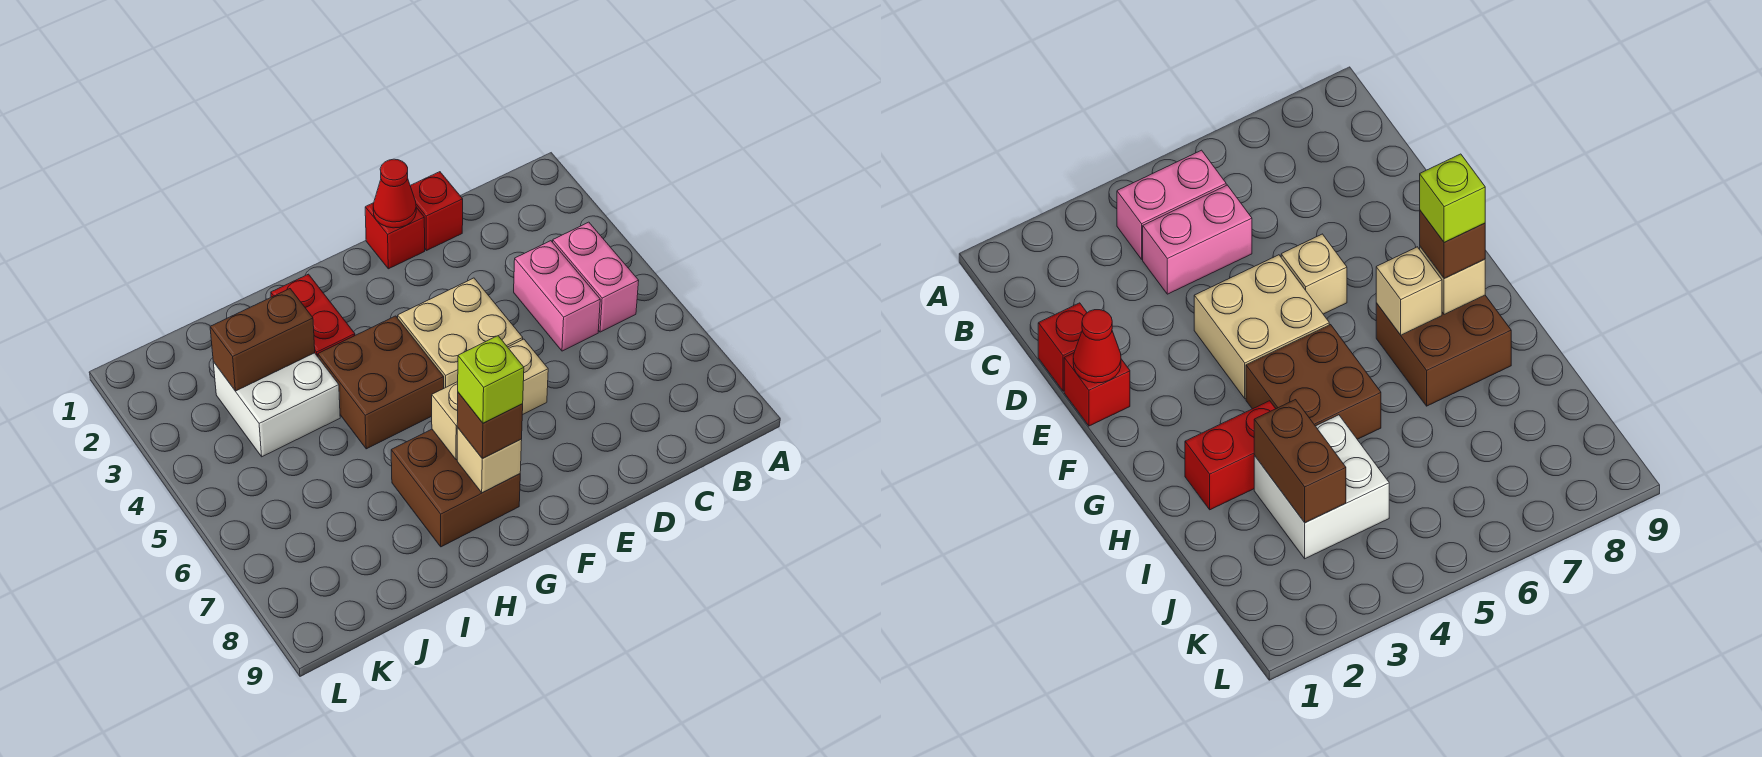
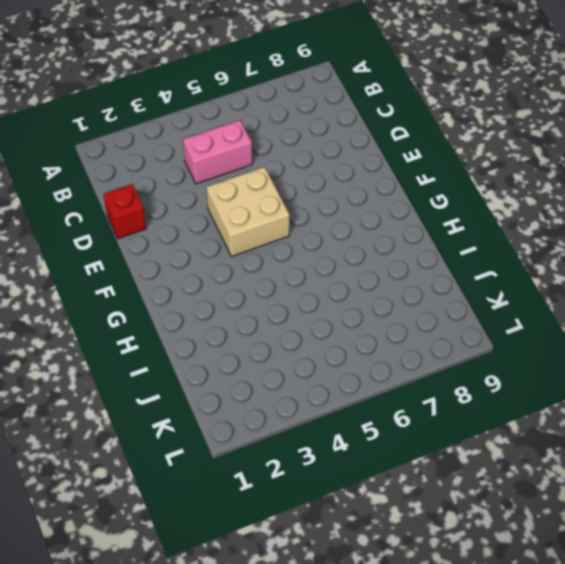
none -> pink brick B4:B5 level 1
none -> red brick E1 level 1
none -> tan brick E6 level 1

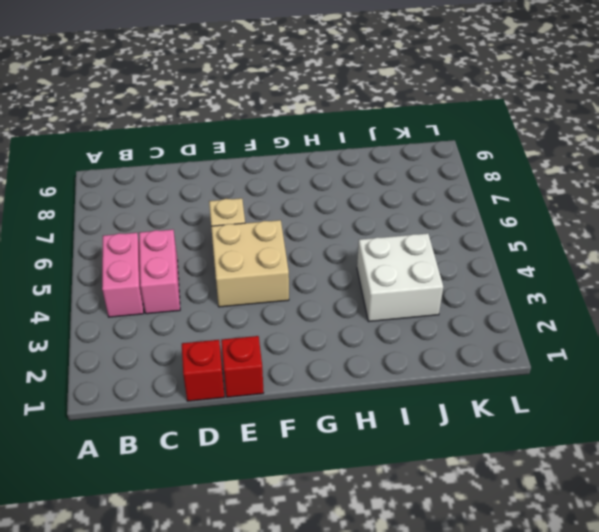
none -> brown brick G4:H5 level 1
none -> brown brick G7:H8 level 1
none -> red brick H2:H3 level 1

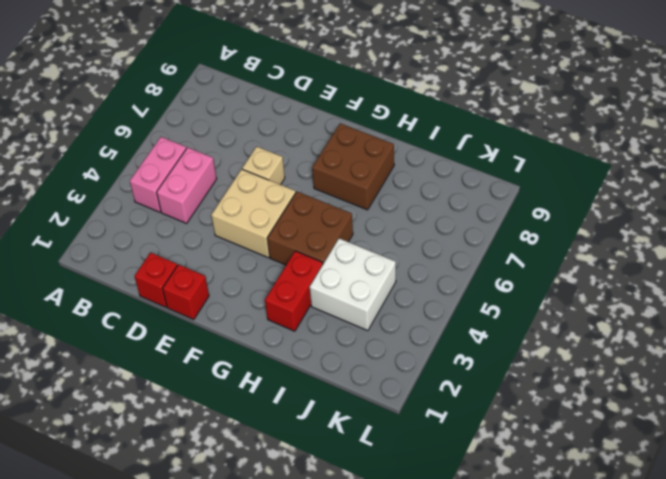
none -> red cone E1 level 2
none -> tan brick G7 level 2
none -> tan brick G8 level 2

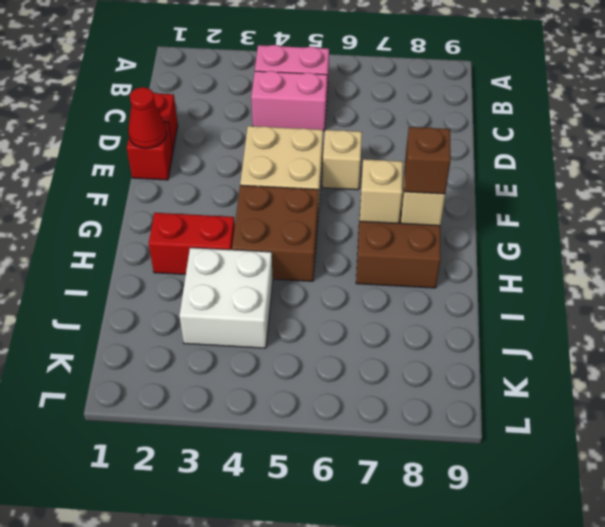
none -> brown brick I3:J3 level 2
none -> lime brick G8 level 4

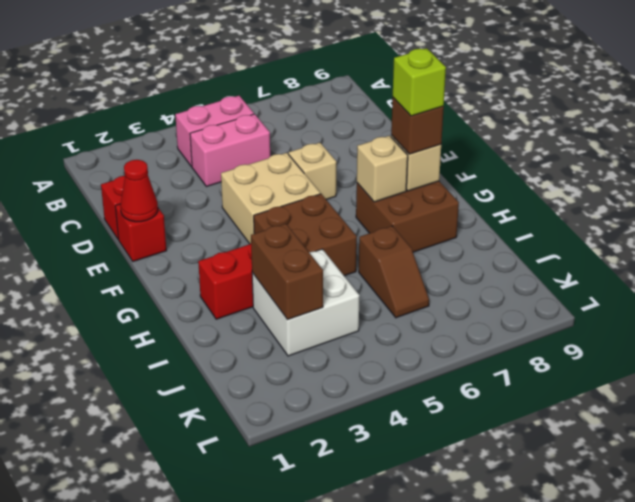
brown slope I6:J6 level 1 top I -> none

